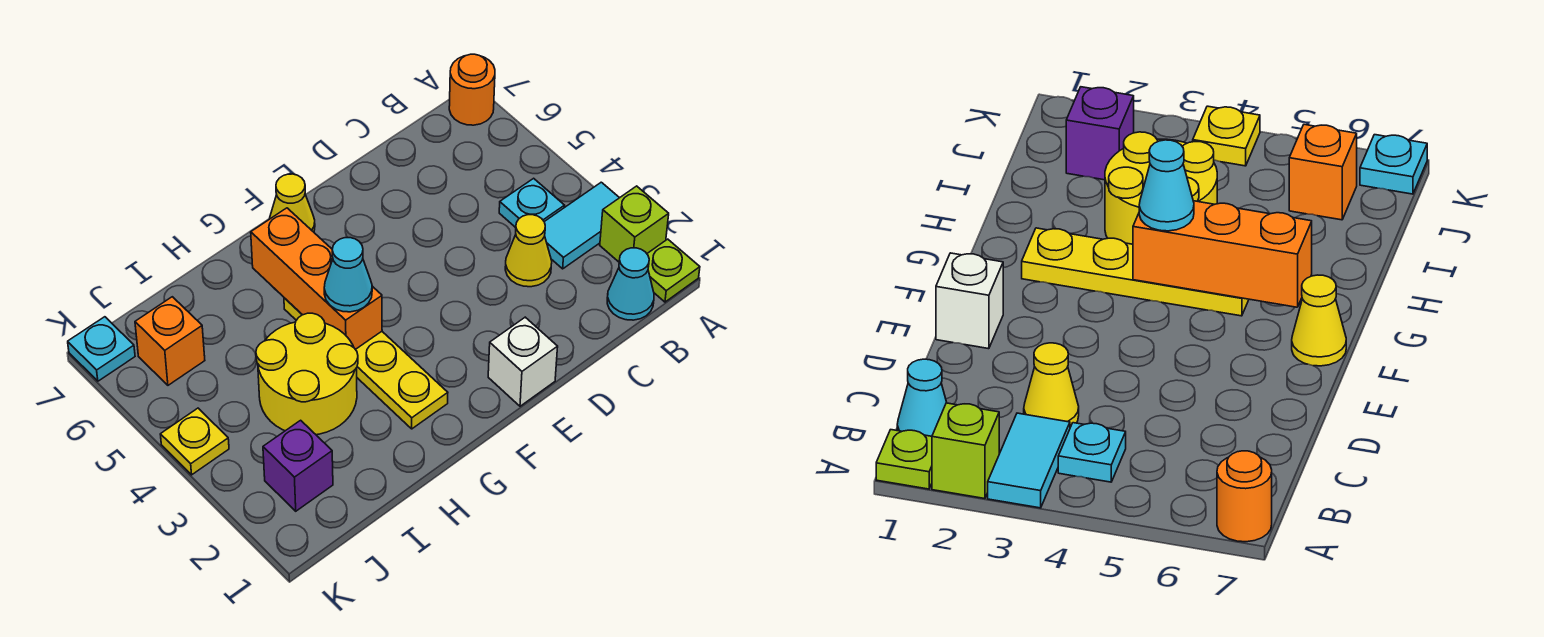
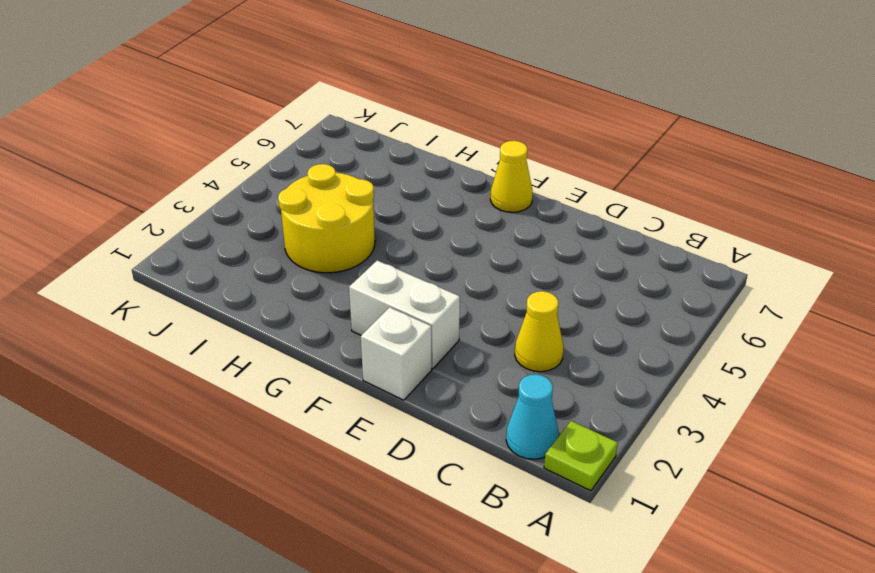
white brick E2:F2 level 1 -> none
none -> lime brick A2 level 1
none -> cyan tile A3:B3 level 1
none -> orange round brick A7 level 1

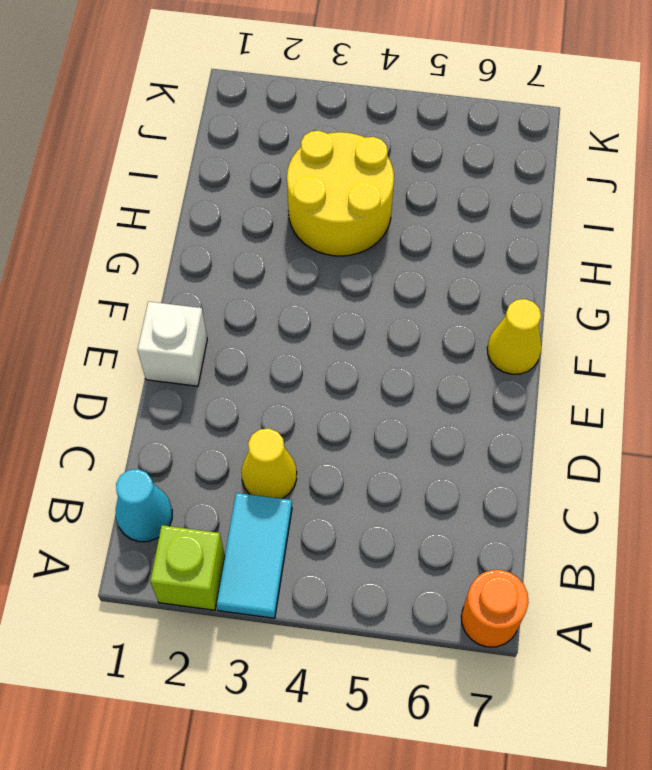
none -> lime plate A1 level 1
none -> cyan plate B4 level 1
none -> yellow plate G2:G5 level 1

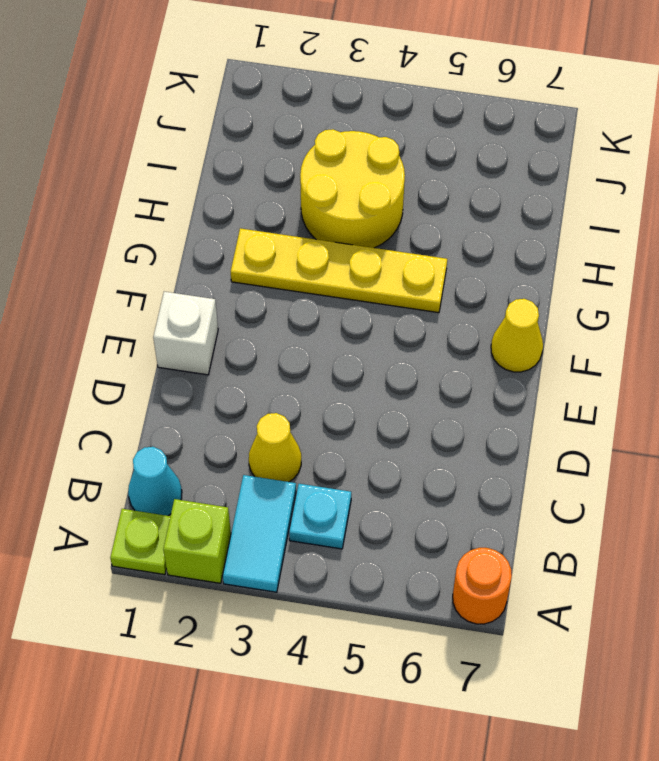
none -> purple brick J2 level 1
none -> orange brick J6 level 1
none -> yellow plate K4 level 1

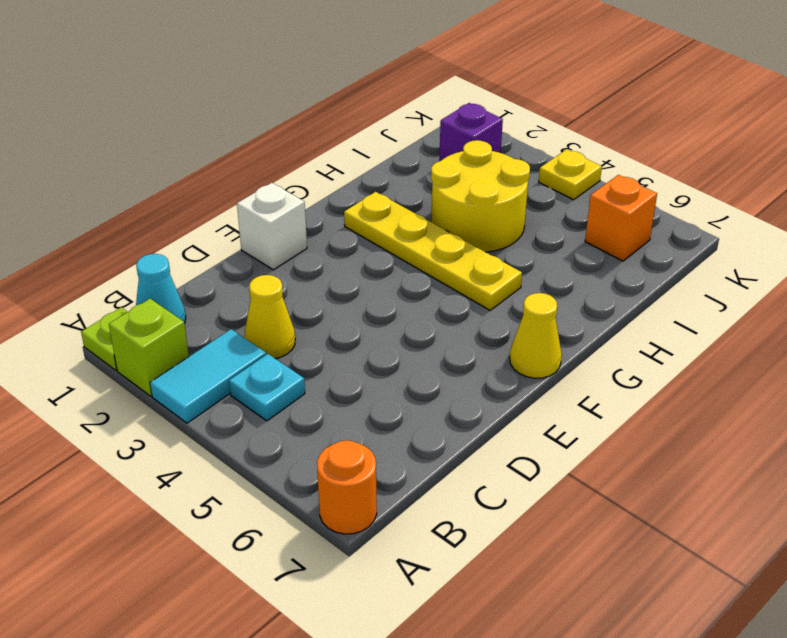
none -> cyan plate K7 level 1
none -> orange brick G4:G6 level 2
none -> cyan cone G4 level 3

